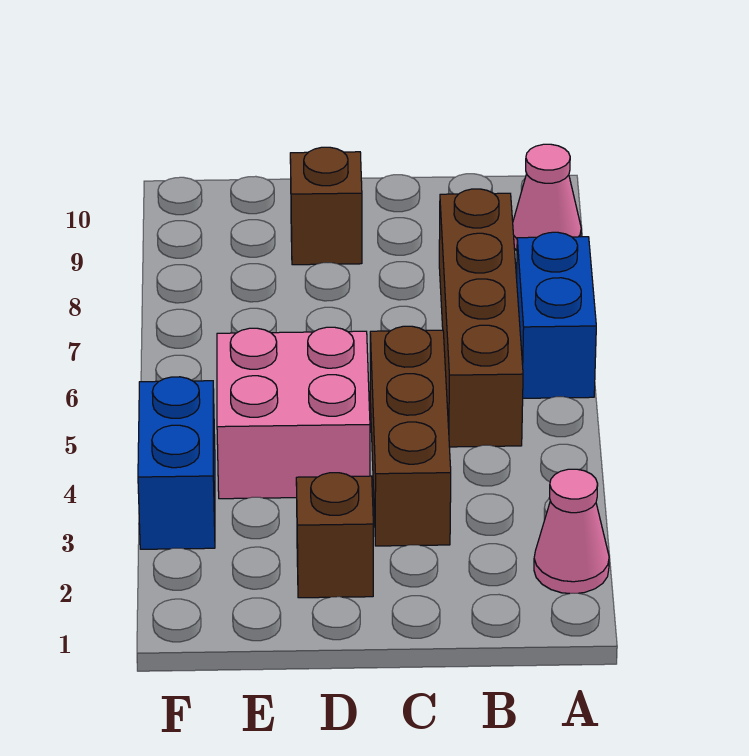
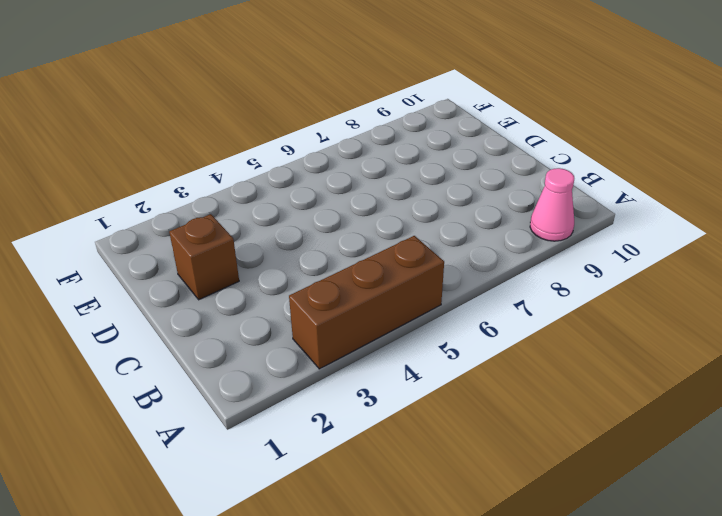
brown brick A3:A5 level 1 -> brown brick C3:C5 level 1
none -> pink cone A2 level 1
none -> blue brick A6:A7 level 1

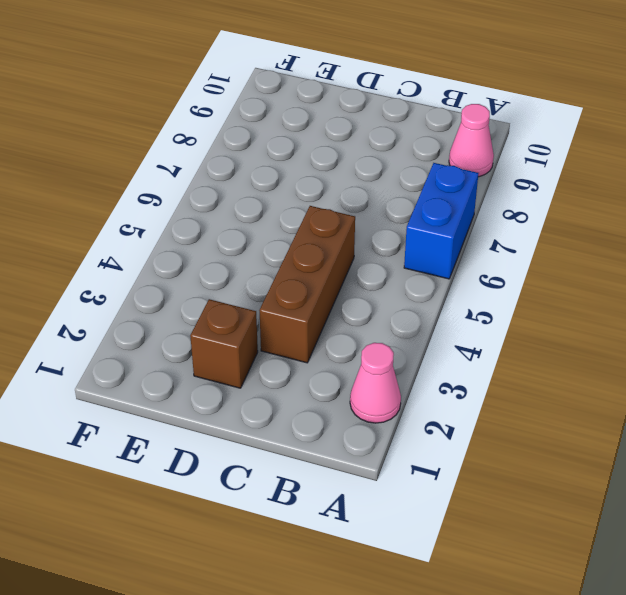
none -> brown brick B5:B8 level 1
none -> pink brick D4:E5 level 1

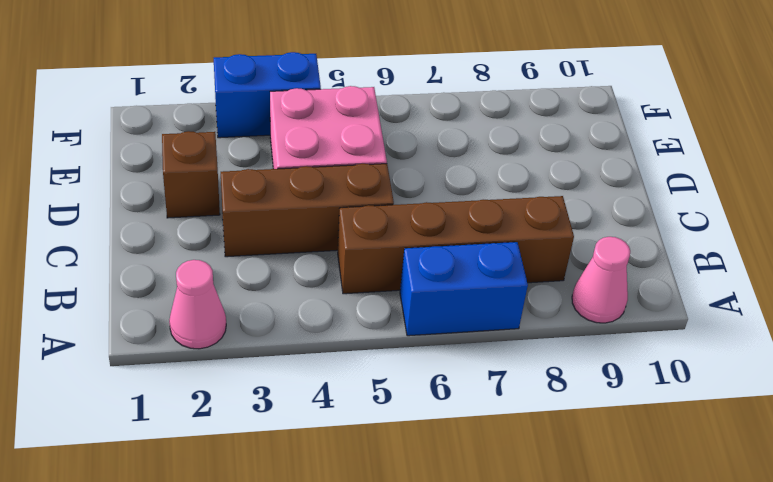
none -> brown brick D9 level 1

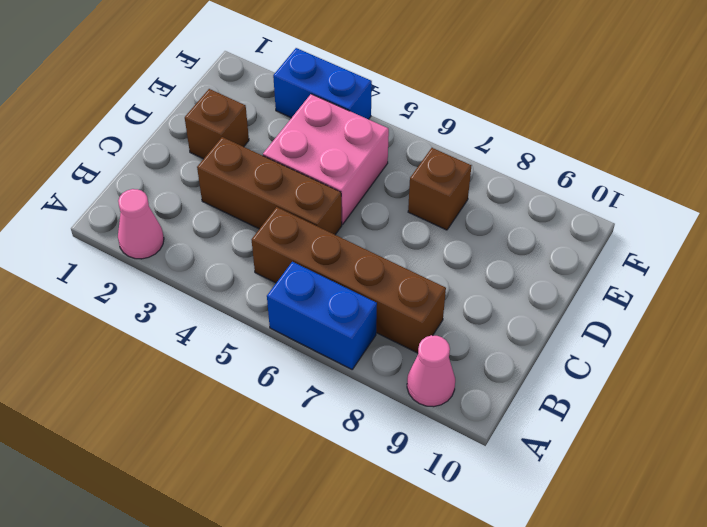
brown brick E7 level 1 -> brown brick D9 level 1

